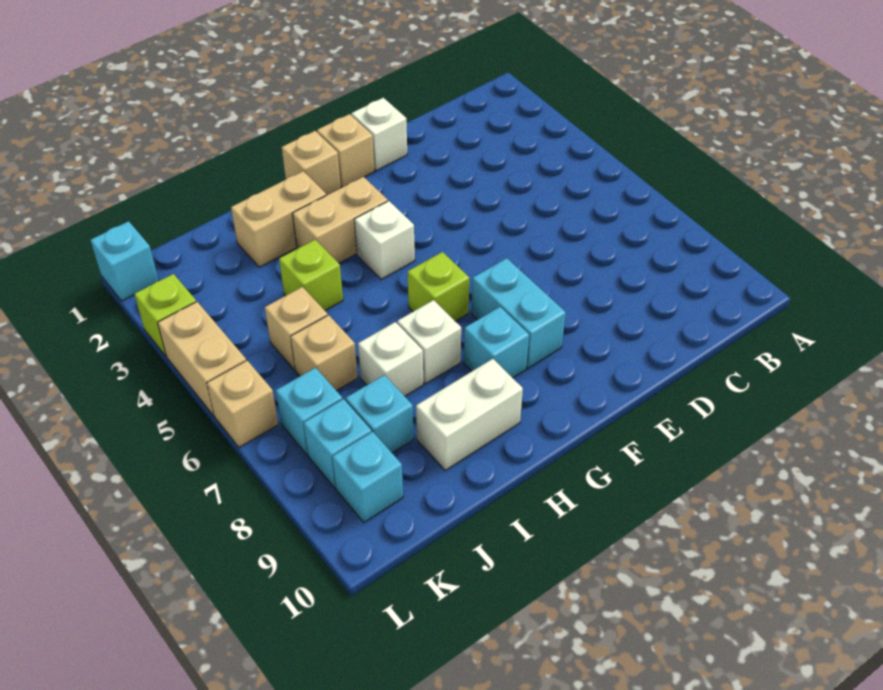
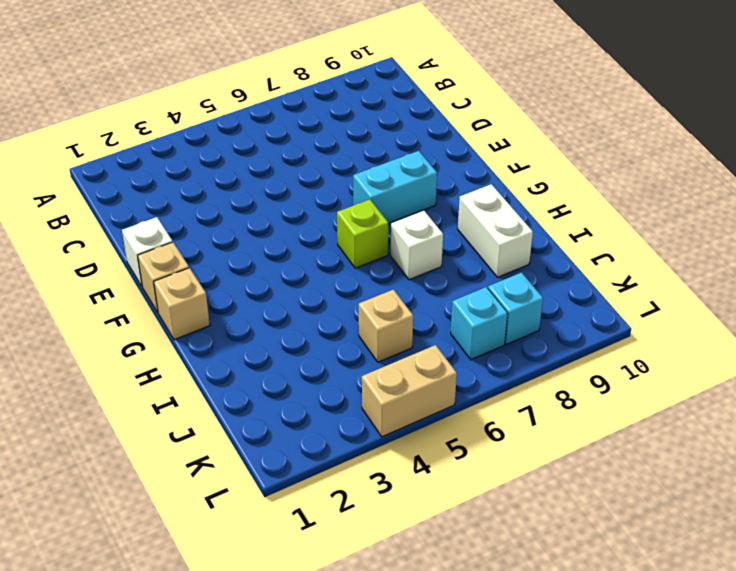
none -> tan brick G3:H3 level 1
none -> white brick G4 level 1
none -> cyan brick G8 level 1

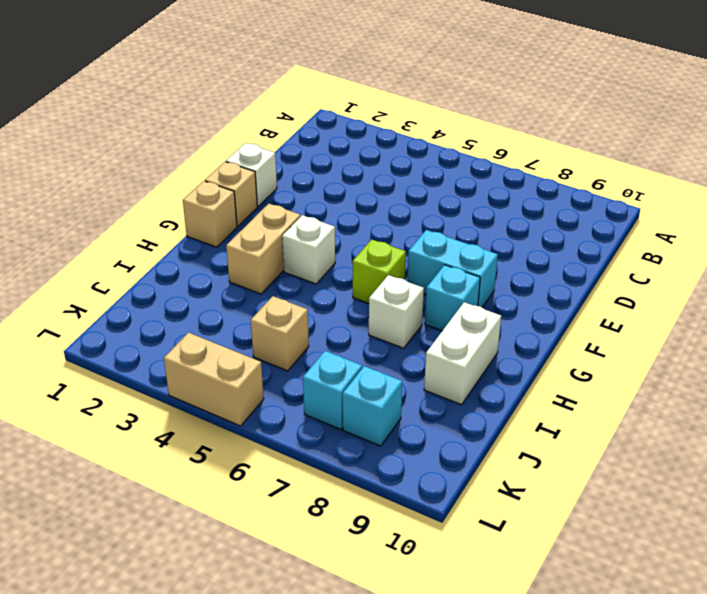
none -> tan brick H2:I2 level 1
none -> lime brick I4 level 1
none -> white brick I7 level 1

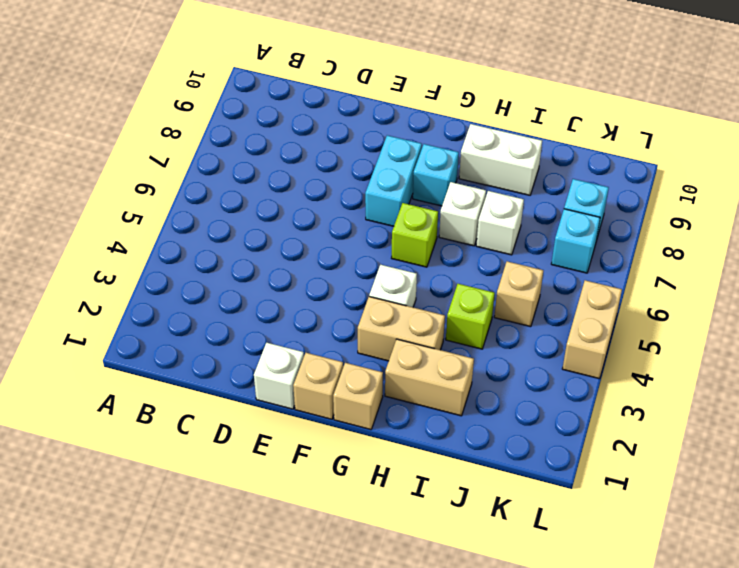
none -> tan brick J6 level 1
none -> cyan brick J8 level 1
none -> cyan brick K9 level 1

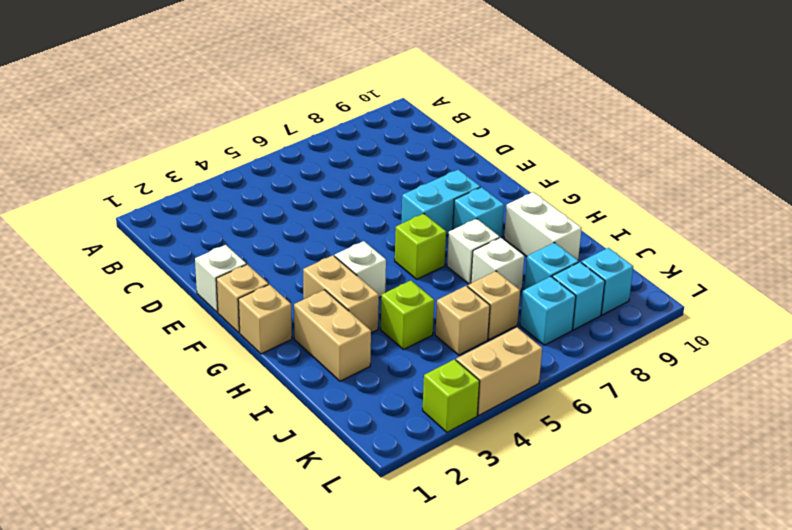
none -> cyan brick L1 level 1
none -> tan brick L6 level 1

